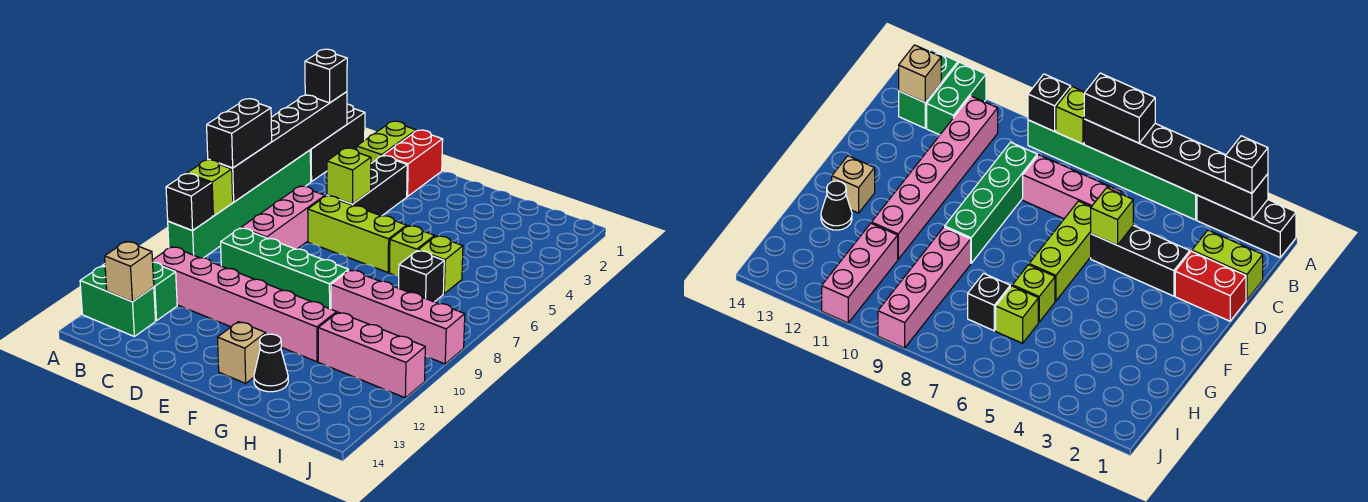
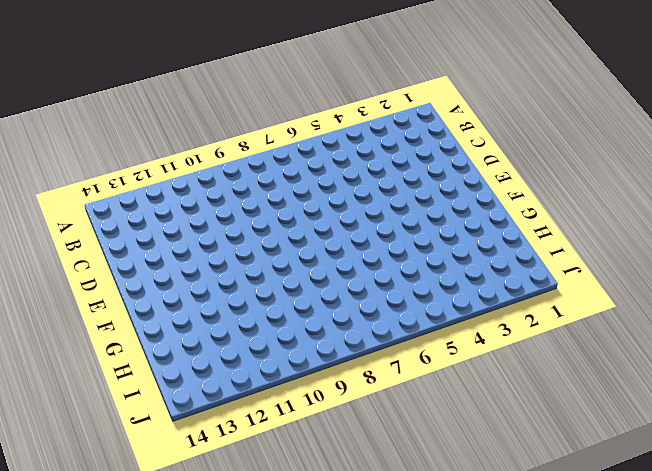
none -> black brick A1:A3 level 1
none -> green brick A4:A9 level 1
none -> green brick A12:B12 level 1

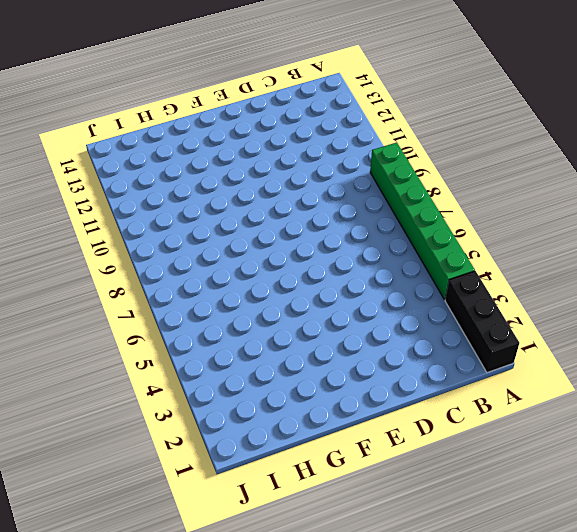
none -> green brick A12:B12 level 1
none -> green brick A13:B13 level 1
none -> pink brick B11:G11 level 1

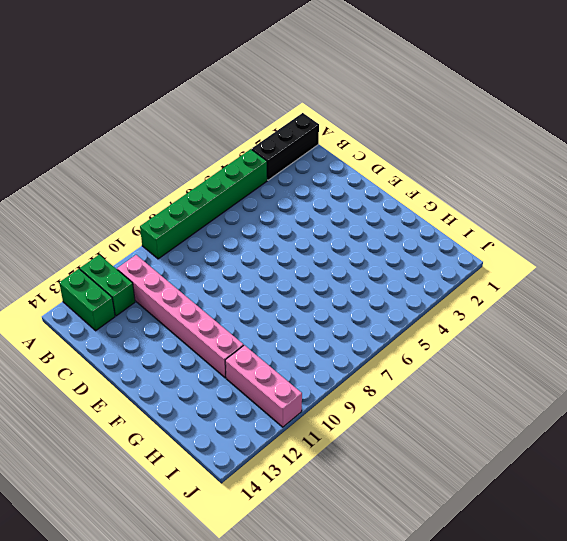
none -> lime brick C1:C2 level 1
none -> pink brick C6:C8 level 1
none -> green brick C9:F9 level 1

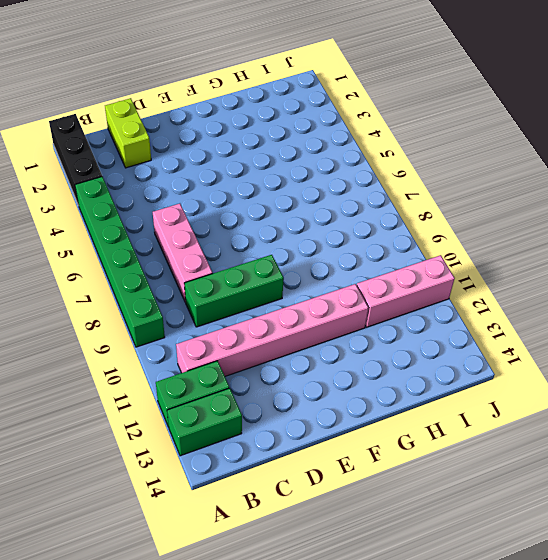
green brick C9:E9 level 1 -> green brick C9:F9 level 1
none -> red brick D1:D2 level 1
none -> black brick D3:D5 level 1
none -> lime brick D6:F6 level 1

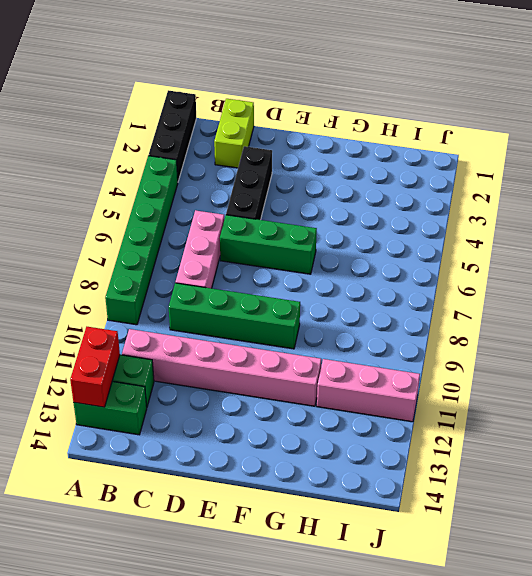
red brick A12:A13 level 2 -> red brick D1:D2 level 1
green brick D6:F6 level 1 -> lime brick D6:F6 level 1
none -> tan brick F13 level 1
none -> lime brick G6 level 1
none -> pink brick G9:J9 level 1

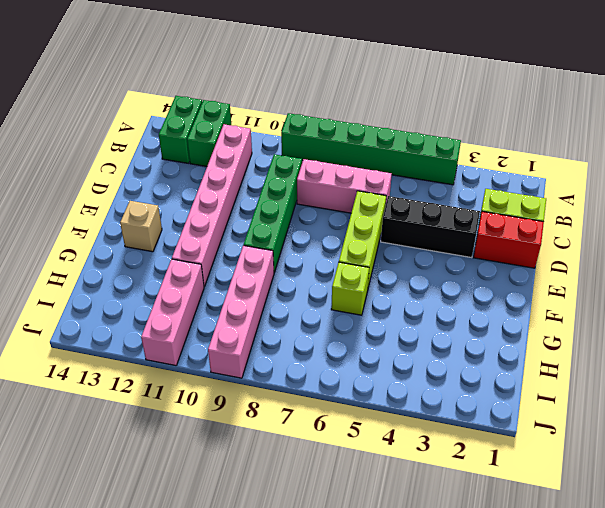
none -> black brick A1:A3 level 1
none -> black cone G13 level 1
none -> lime brick H6 level 1

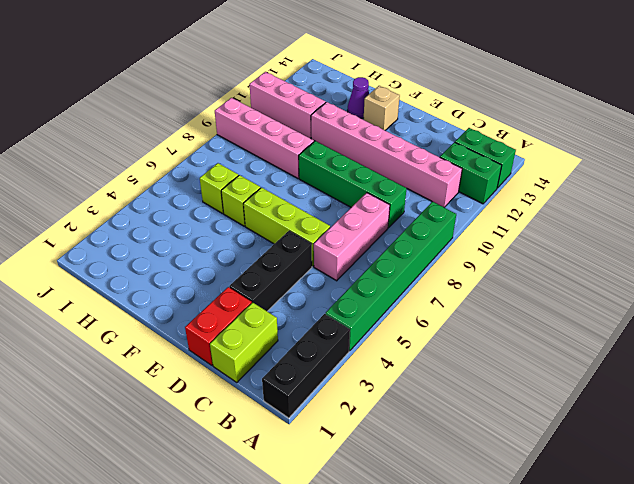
purple cone G13 level 1 -> black cone G13 level 1
none -> black brick H7 level 1
none -> black brick A2:A7 level 2
none -> lime brick A8 level 2

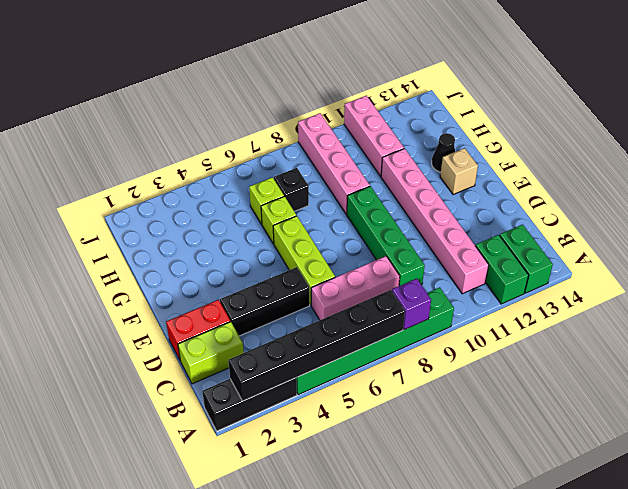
purple brick A8 level 2 -> lime brick A8 level 2
none -> black brick A9 level 2
none -> tan brick B13 level 2
none -> lime brick D5 level 2

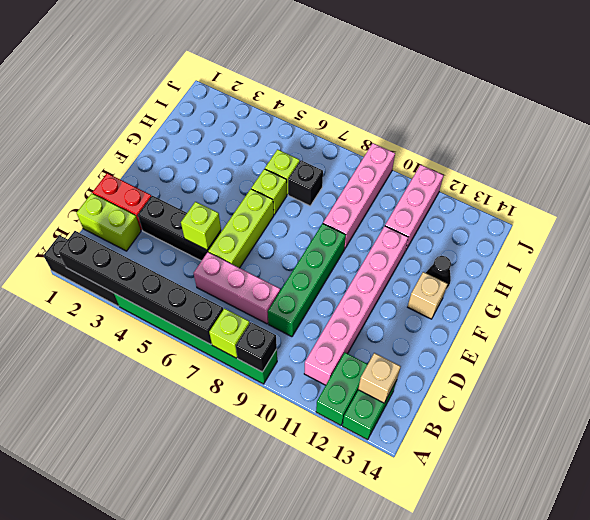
none -> black brick A2 level 3
none -> black brick A6:A7 level 3

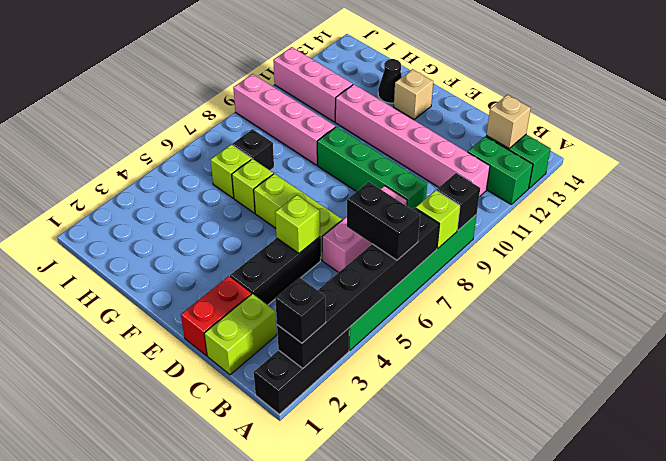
black brick A6:B6 level 3 -> black brick A6:A7 level 3

